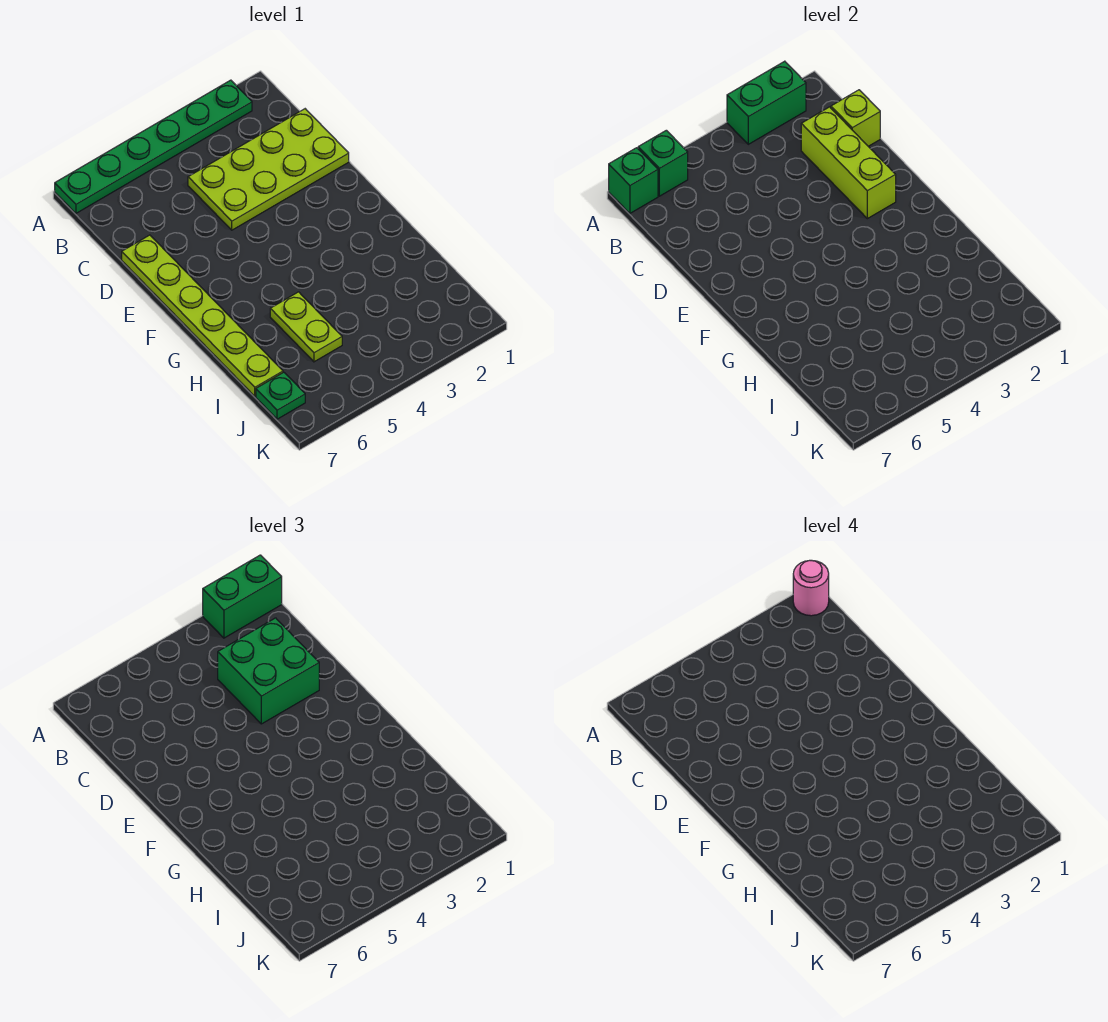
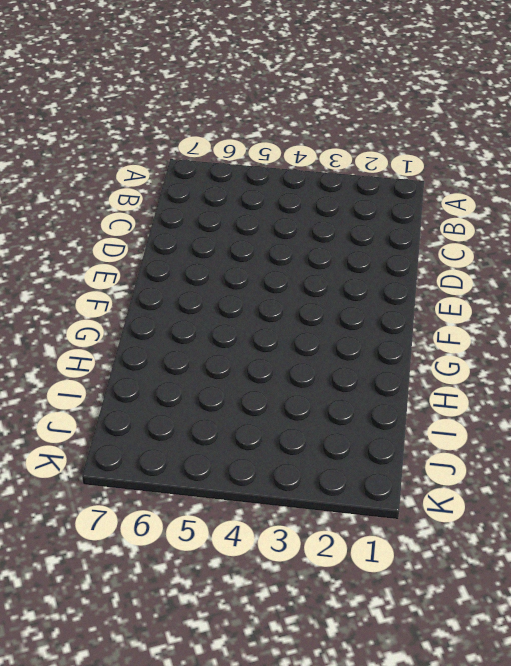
none -> green plate A2:A7 level 1
none -> lime plate C1:D4 level 1
none -> lime plate D7:I7 level 1

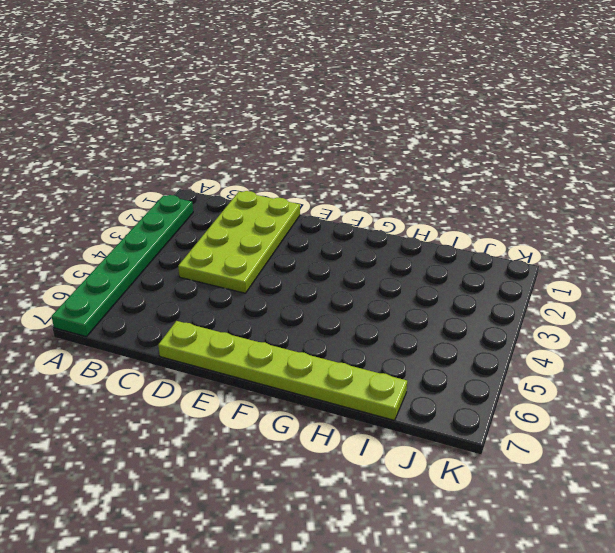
none -> lime plate H5:I5 level 1
none -> green plate J7 level 1
none -> green brick A2:A3 level 2

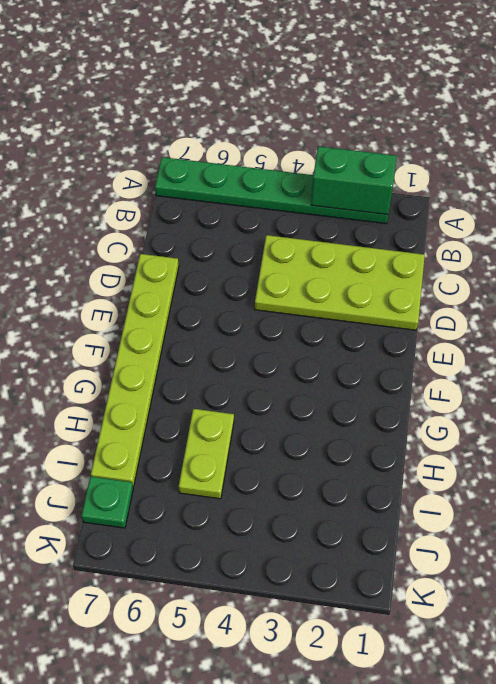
none -> green brick A6 level 2
none -> green brick A7 level 2
none -> lime brick C1 level 2

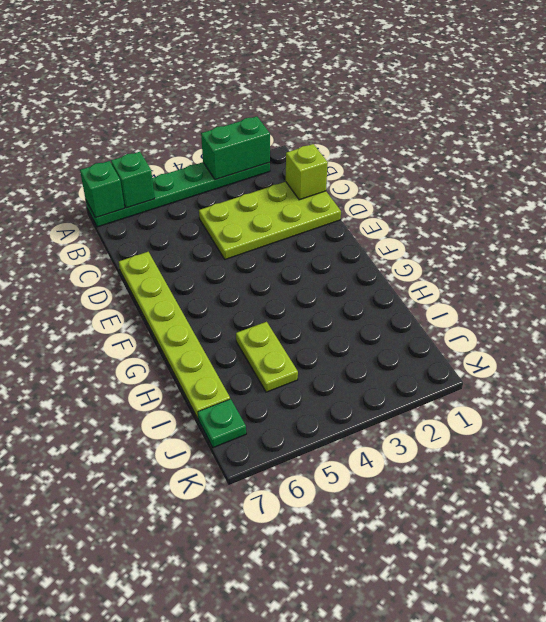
none -> lime brick C2:E2 level 2
none -> green brick A1:A2 level 3
none -> green brick C2:D3 level 3

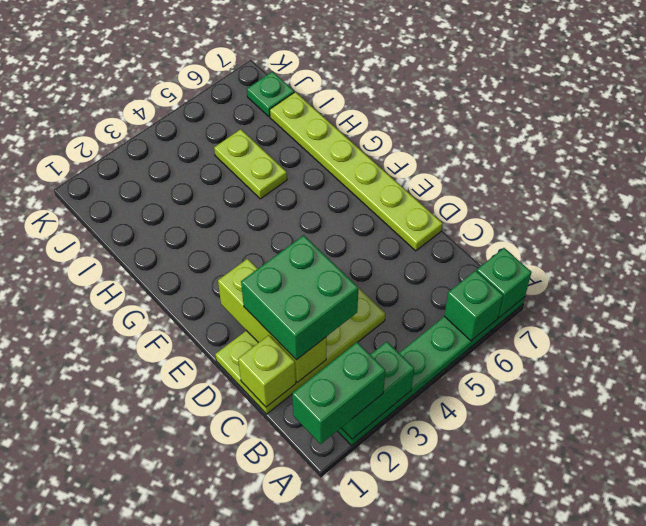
none -> pink round brick A1 level 4

